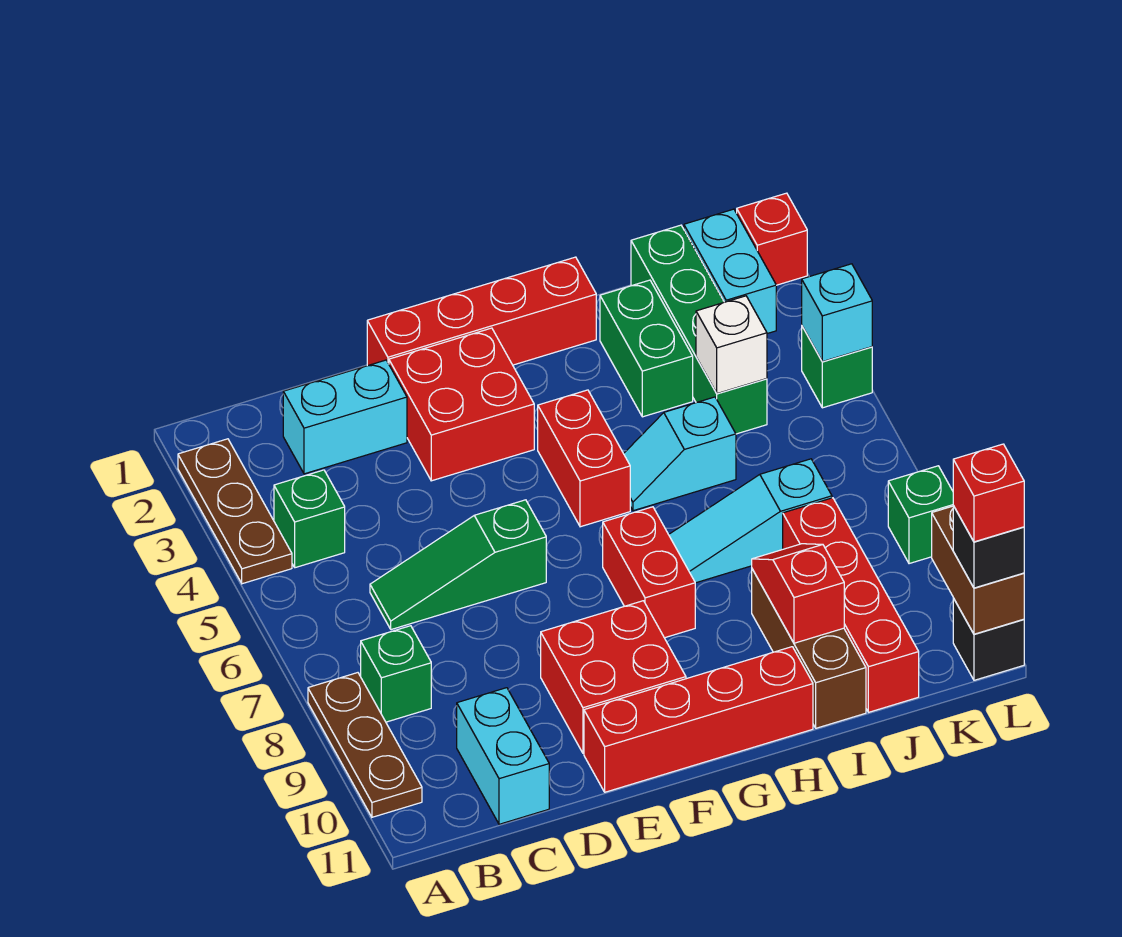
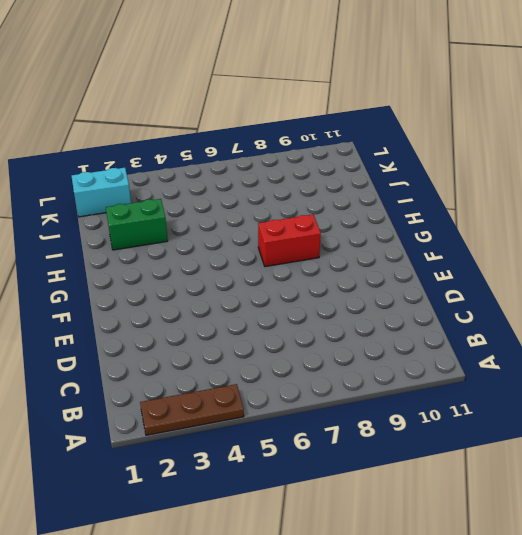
none -> brown plate A8:A10 level 1
none -> green brick B4 level 1
none -> green brick B8 level 1
none -> cyan brick C2:D2 level 1

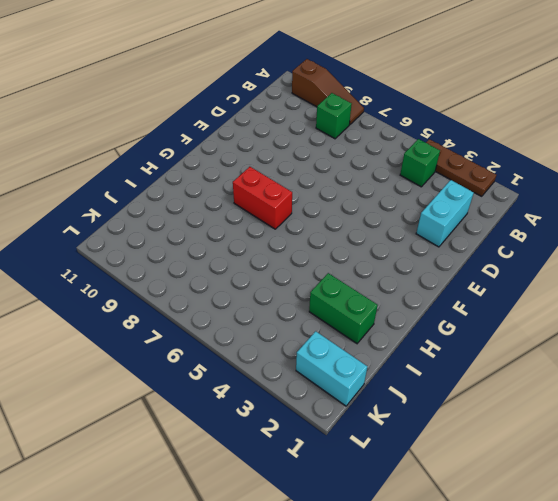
brown slope A8:A10 level 1 top 10 -> brown plate A8:A10 level 1
none -> green slope C6:E6 level 1 top E
none -> cyan brick C10:C11 level 1
none -> red brick E1:H1 level 1
none -> red brick E2:F3 level 1

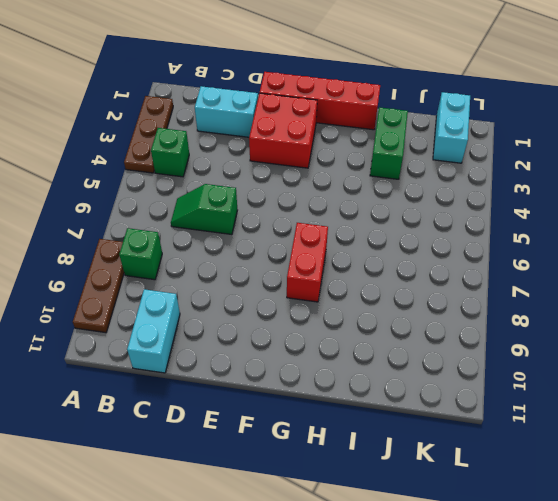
green slope C6:D6 level 1 top D -> green slope C6:E6 level 1 top E
none -> red brick E9:F10 level 1
none -> red brick E11:H11 level 1
none -> red brick G4:G5 level 1
none -> cyan slope H5:I5 level 1 top I

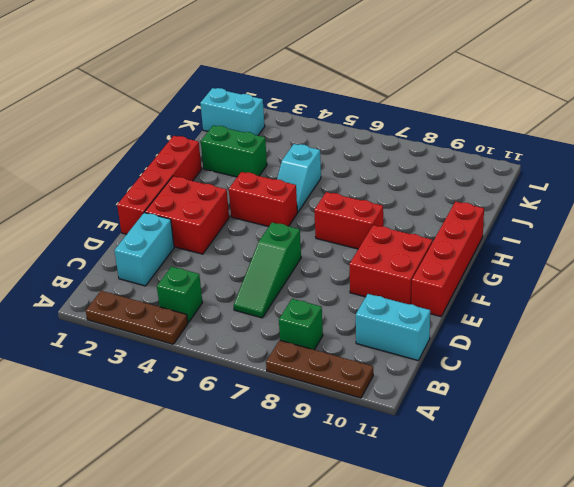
none -> cyan slope H7:J7 level 1 top J
none -> brown brick I9:I11 level 1
none -> green brick J1:J4 level 1
none -> red brick J8:J11 level 1

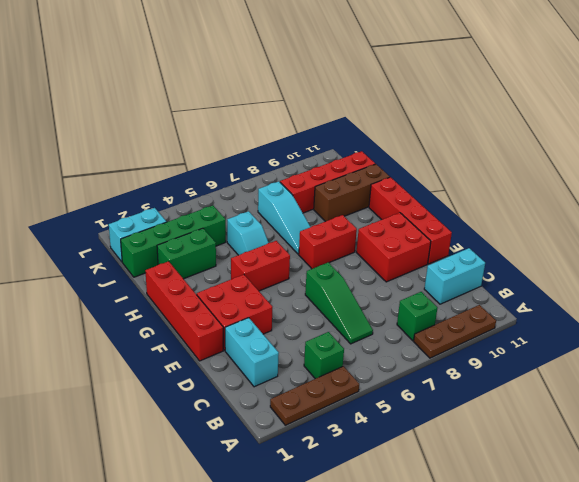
none -> red brick L1 level 1
none -> green brick L4 level 1
none -> green brick L8 level 1
none -> black brick L11 level 1

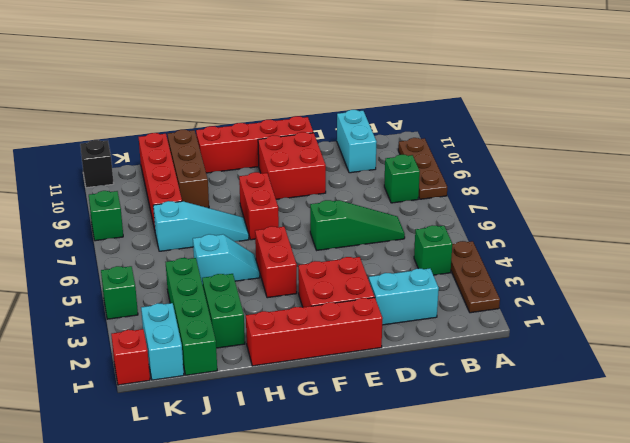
none -> red slope I9:I10 level 2 top 10
none -> white brick J4 level 2
none -> cyan brick L4 level 2
none -> brown brick L10:L11 level 2

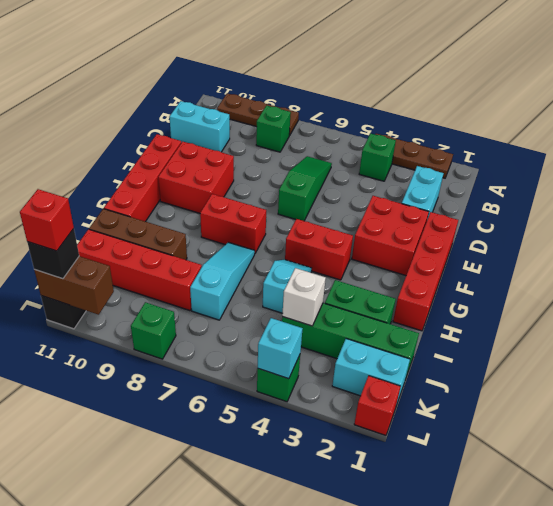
none -> red slope I9:I10 level 2 top 10

